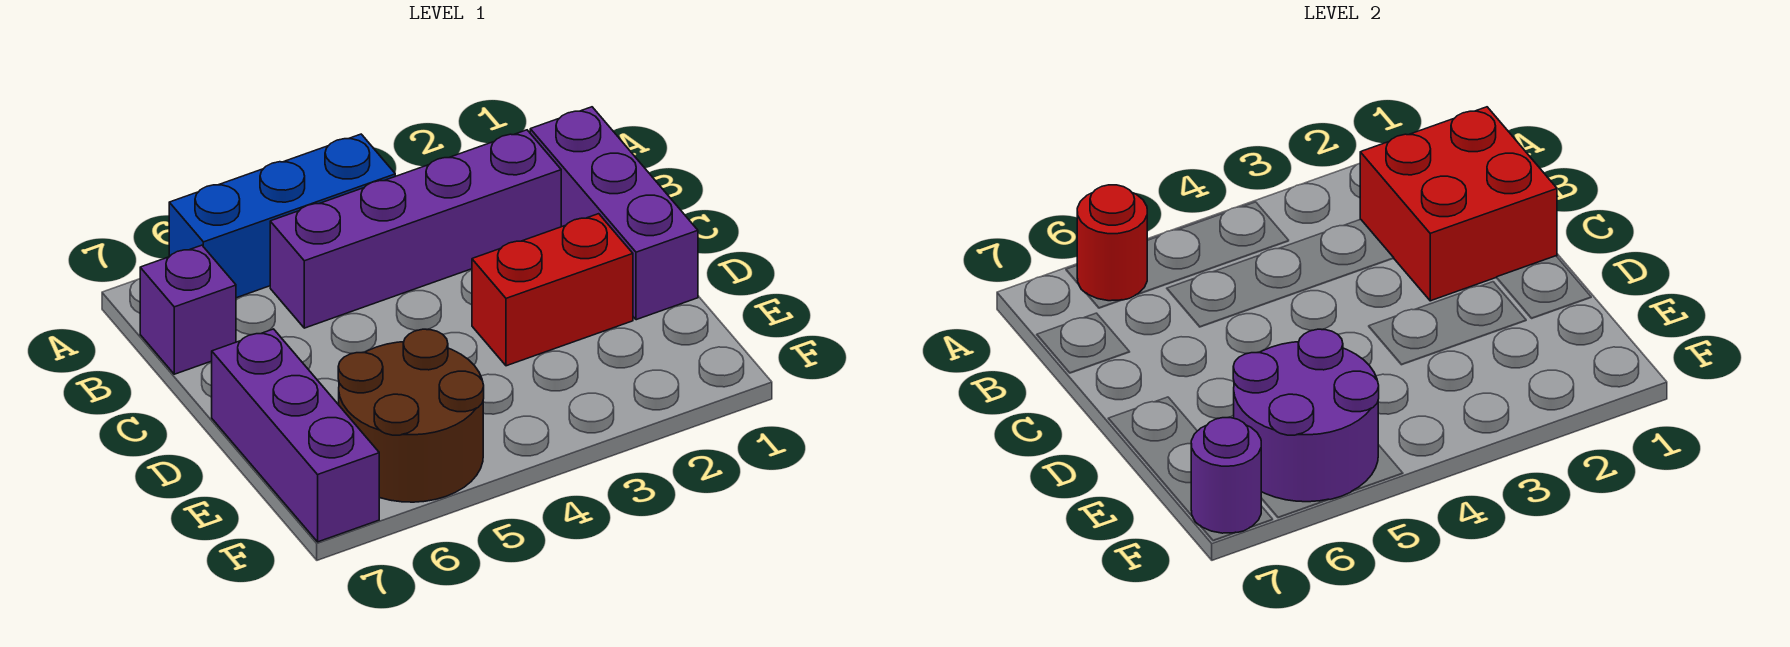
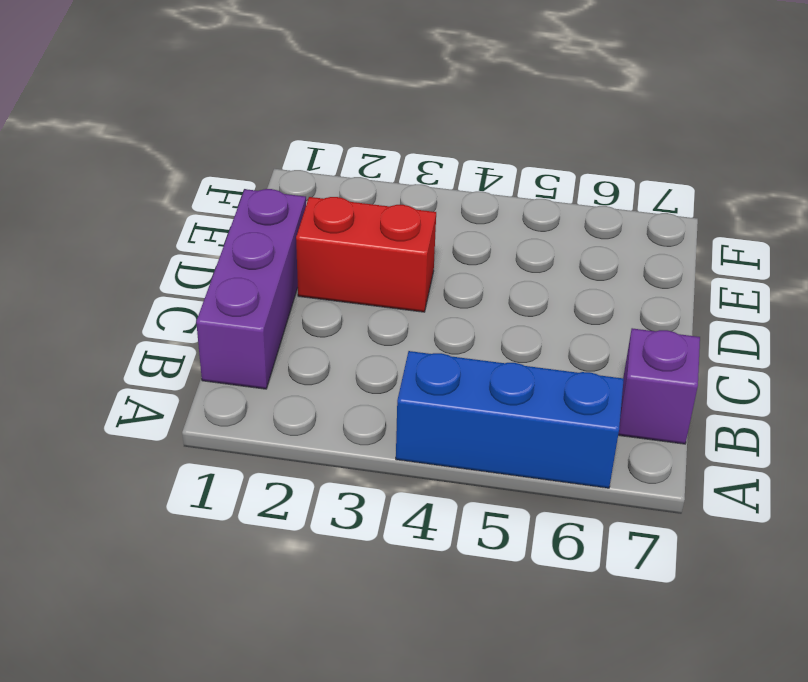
none -> purple brick B2:B5 level 1
none -> purple brick D7:F7 level 1

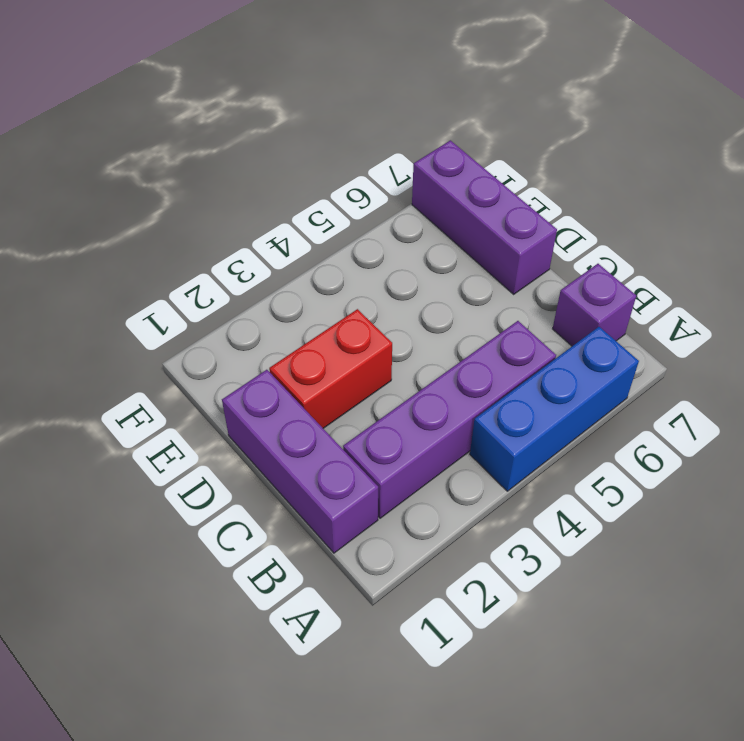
none -> brown round brick E5:F6 level 1
none -> red round brick A6 level 2

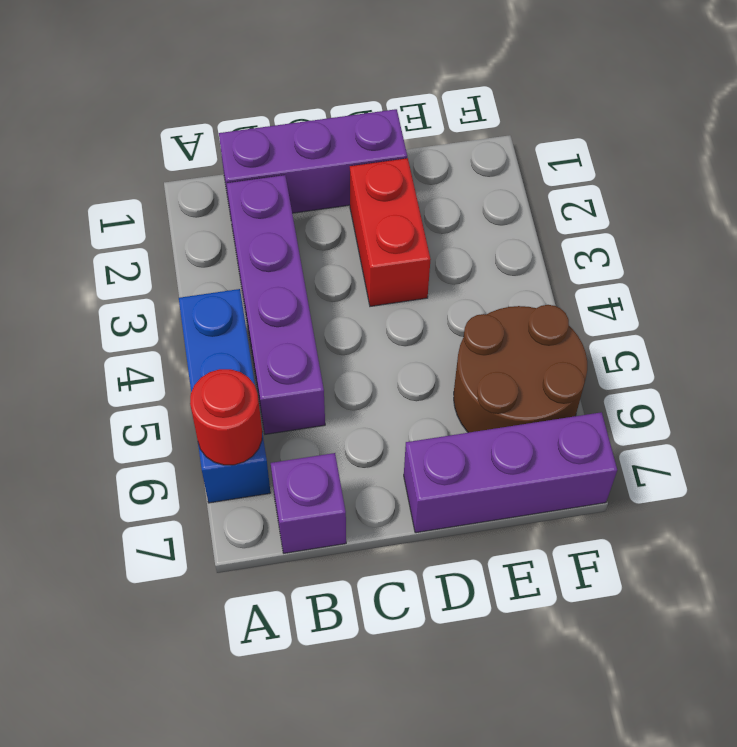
none -> red brick B1:C2 level 2
none -> purple round brick E5:F6 level 2

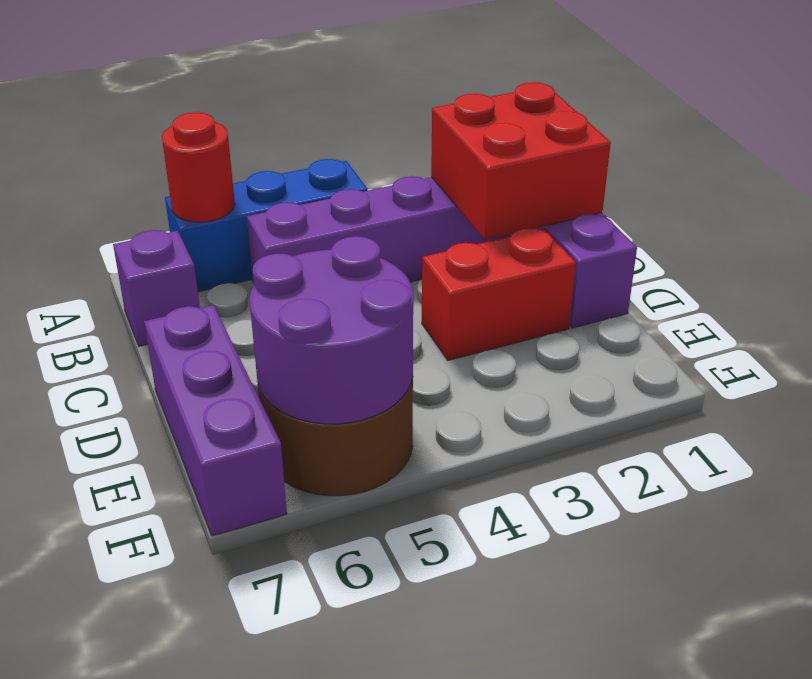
none -> purple round brick F7 level 2

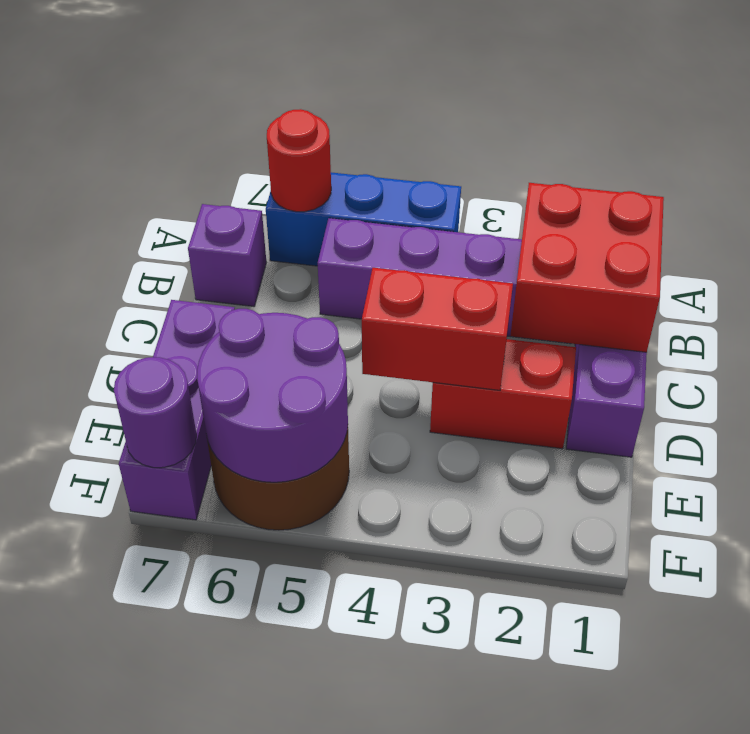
red brick D3:D4 level 2 -> none

